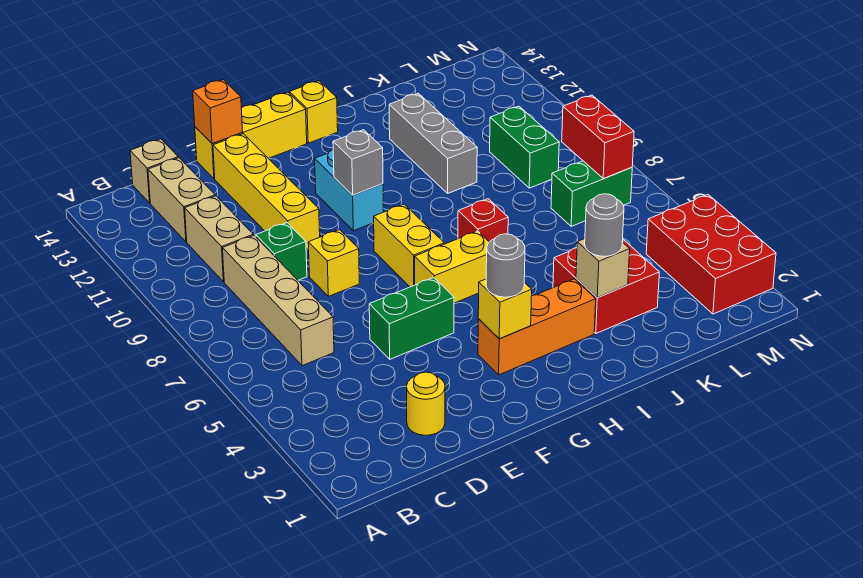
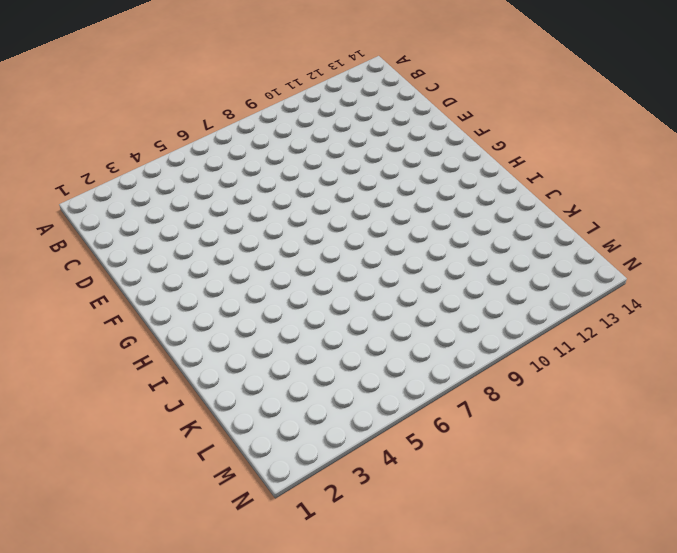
none -> tan brick C6:C9 level 1
none -> tan brick C10:C11 level 1
none -> tan brick C12:C13 level 1

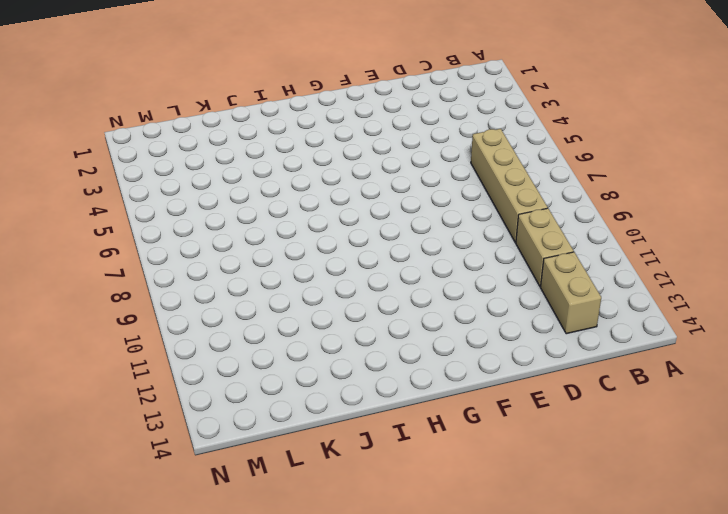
none -> tan brick C14 level 1
none -> yellow round brick D2 level 1
none -> green brick D9 level 1

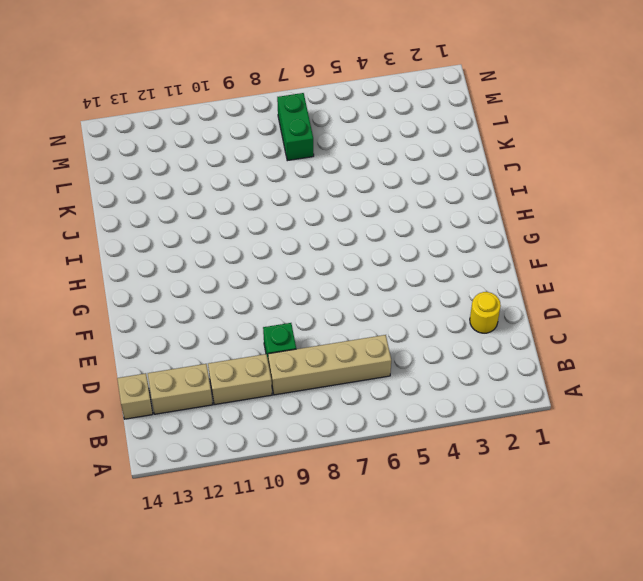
none -> green brick E5:F5 level 1
none -> yellow brick E8 level 1
none -> yellow brick E10:E13 level 1

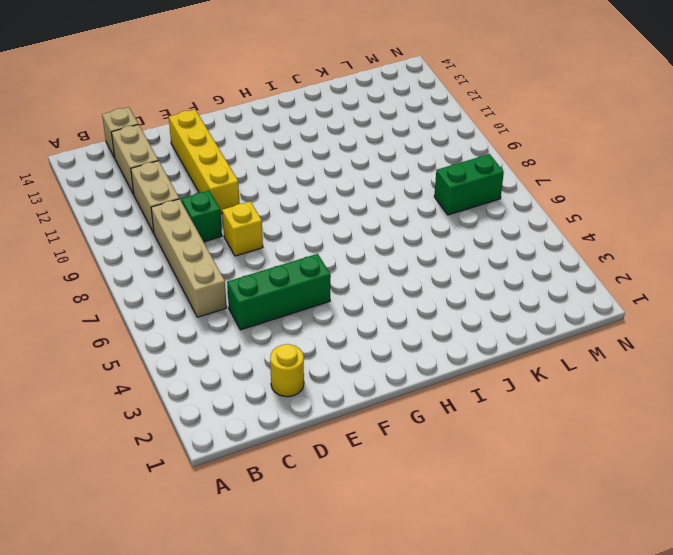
green brick D5:F5 level 1 -> green brick E5:F5 level 1
none -> yellow brick E14:G14 level 1
none -> orange brick G3:I3 level 1
none -> yellow brick G6:H6 level 1

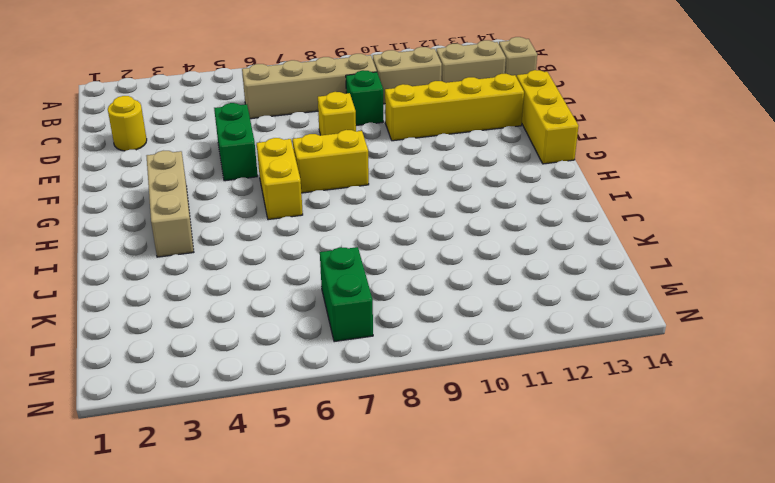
tan brick G3:I3 level 1 -> orange brick G3:I3 level 1
none -> cyan brick G10:G11 level 1
none -> yellow brick H14 level 1
none -> red brick I7 level 1

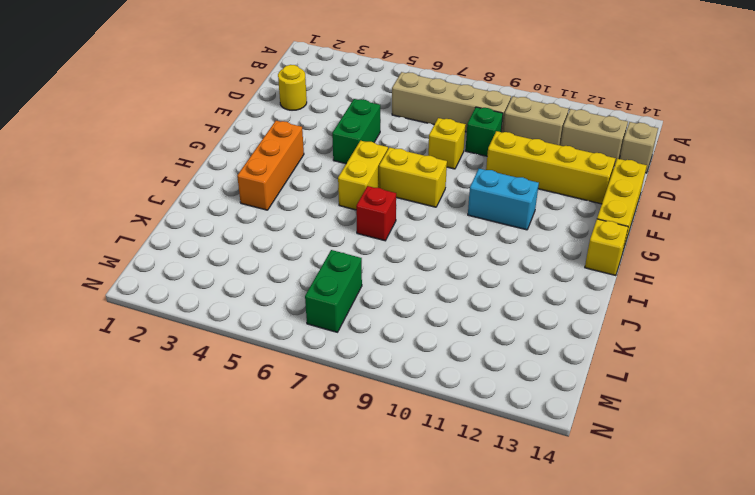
none -> red brick J3:K4 level 1
none -> grey brick J10:J12 level 1
none -> green brick L9:L10 level 1

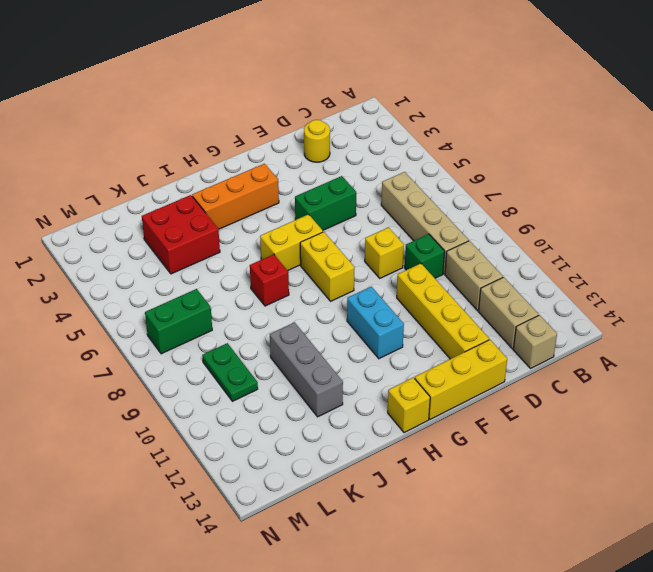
green plate L9:L10 level 1 -> green brick L9:L10 level 1
none -> red brick M2:N4 level 1
none -> orange brick E14 level 2
none -> yellow brick G3 level 2

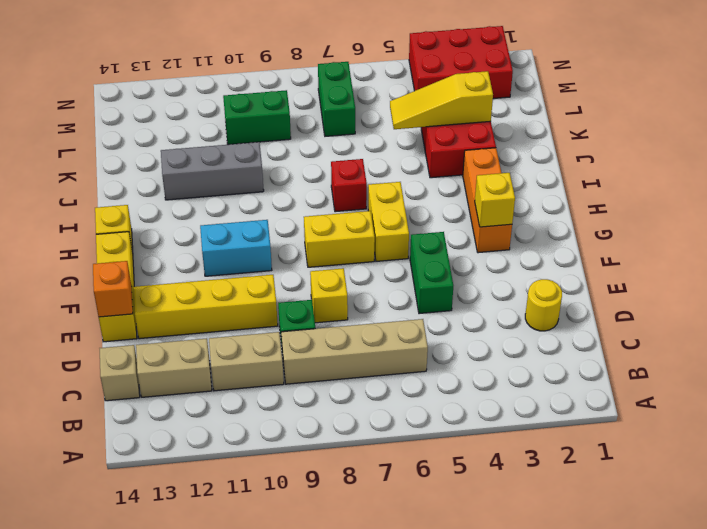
yellow slope K3:K5 level 2 top 3 -> none
none -> grey brick G10 level 2
none -> tan brick J3 level 2
none -> red brick M7:M8 level 2

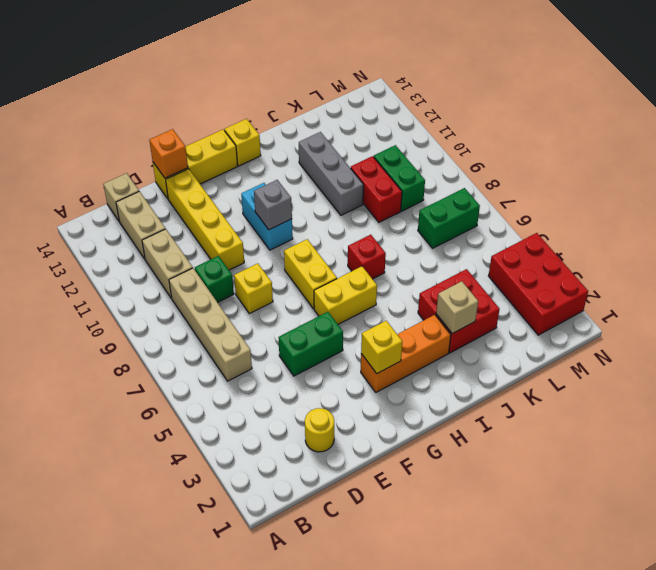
red brick K9:K10 level 1 -> red brick M7:M8 level 2
none -> grey round brick G3 level 3
none -> grey round brick J3 level 3

